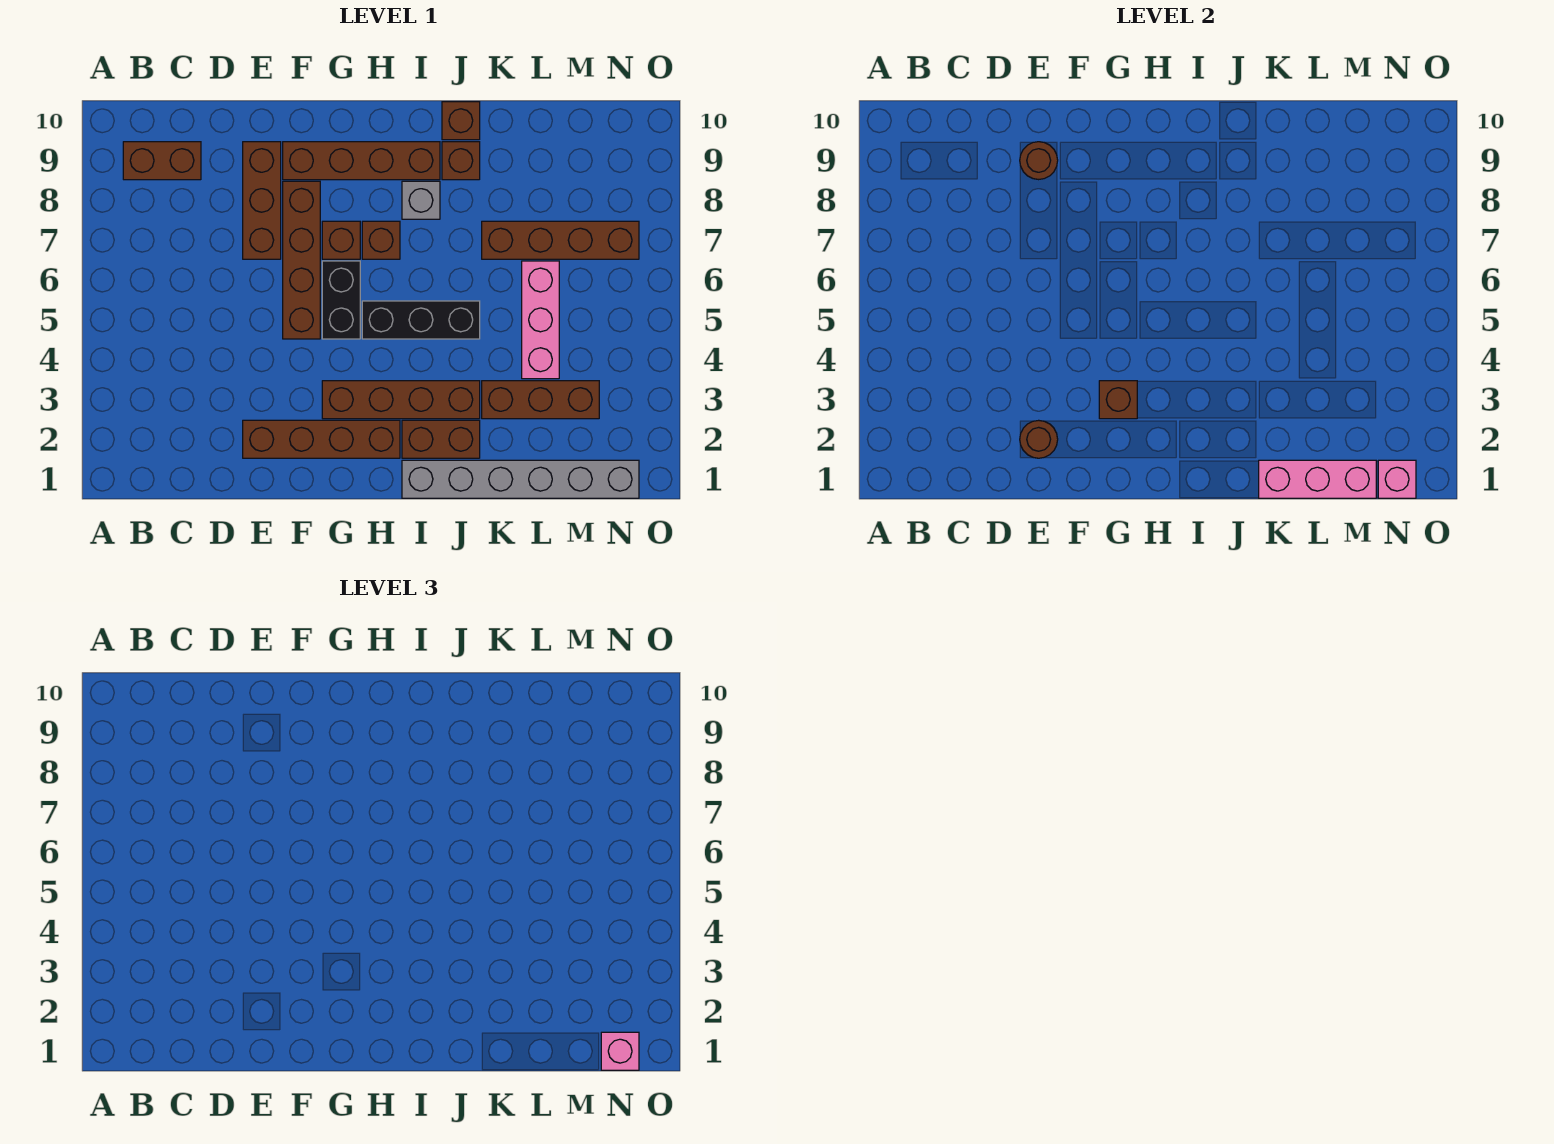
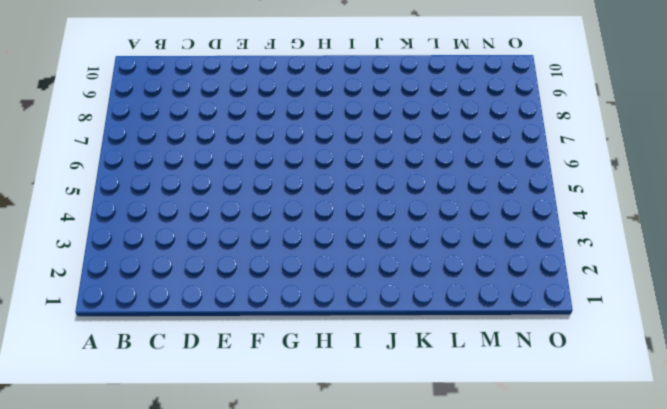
none -> brown brick B9:C9 level 1
none -> brown brick E2:H2 level 1
none -> brown brick E7:E9 level 1

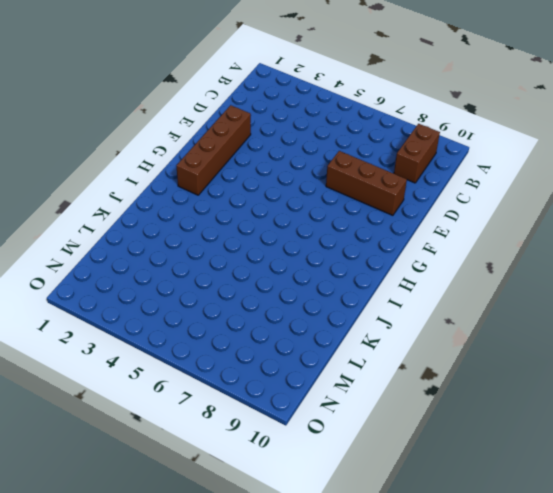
none -> brown brick F5:F8 level 1
none -> brown brick F9:I9 level 1
none -> brown brick G3:J3 level 1

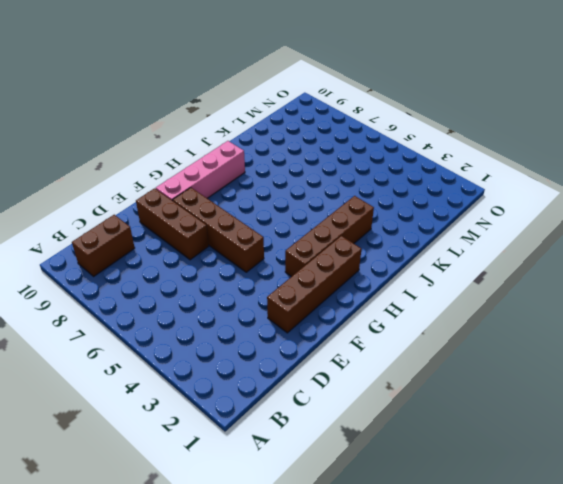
pink brick F9:I9 level 1 -> brown brick F9:I9 level 1
none -> black brick G5:G6 level 1
none -> brown brick G7 level 1
none -> black brick H5:J5 level 1

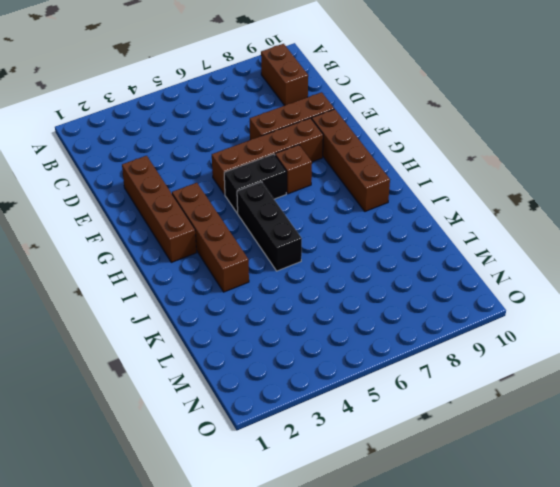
none -> brown brick H7 level 1
none -> grey brick I1:N1 level 1
none -> brown brick I2:J2 level 1

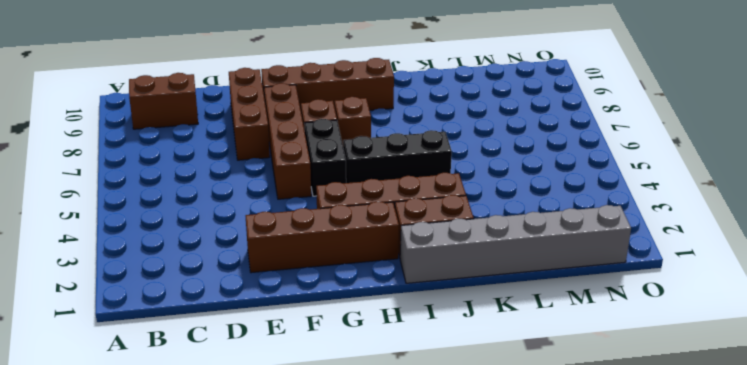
none -> grey brick I8 level 1
none -> brown brick J9 level 1
none -> brown brick J10 level 1

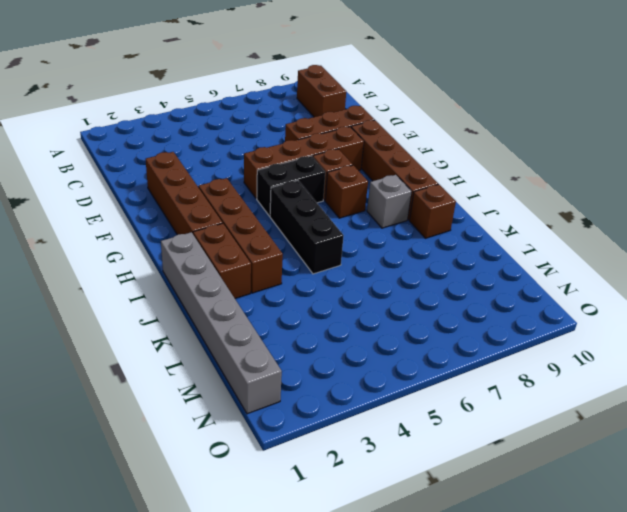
none -> brown brick J10 level 1
none -> brown brick K3:M3 level 1
none -> brown brick K7:N7 level 1

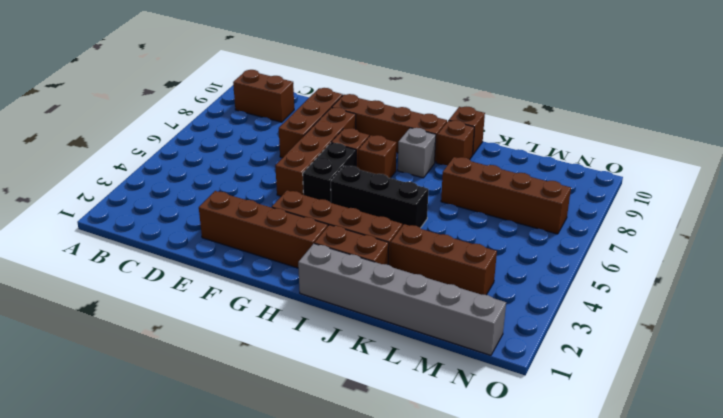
none -> pink brick L4:L6 level 1
none -> brown round brick E2 level 2
none -> brown round brick E9 level 2

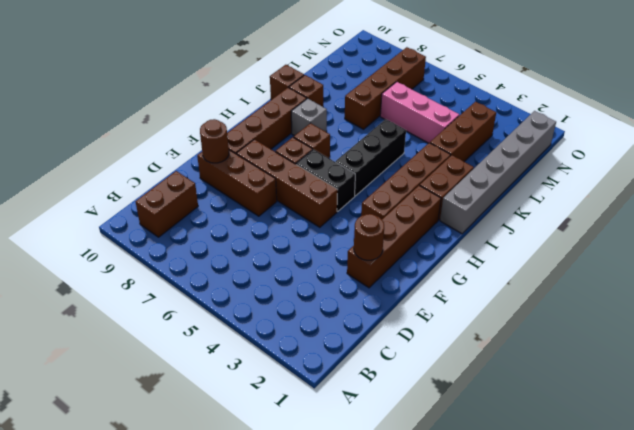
none -> brown brick G3 level 2
none -> pink brick K1:M1 level 2
none -> pink brick N1 level 2

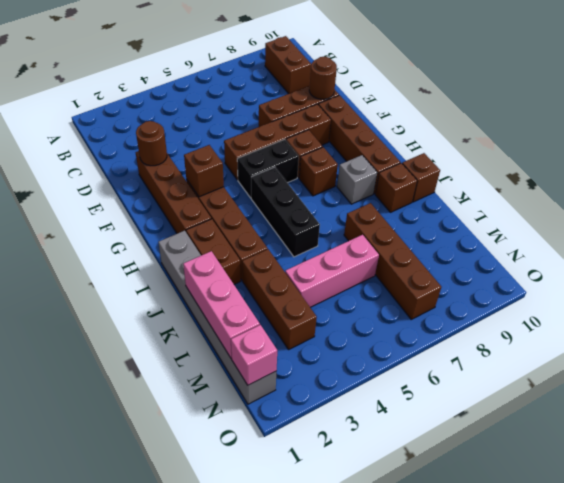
none -> pink brick N1 level 3

